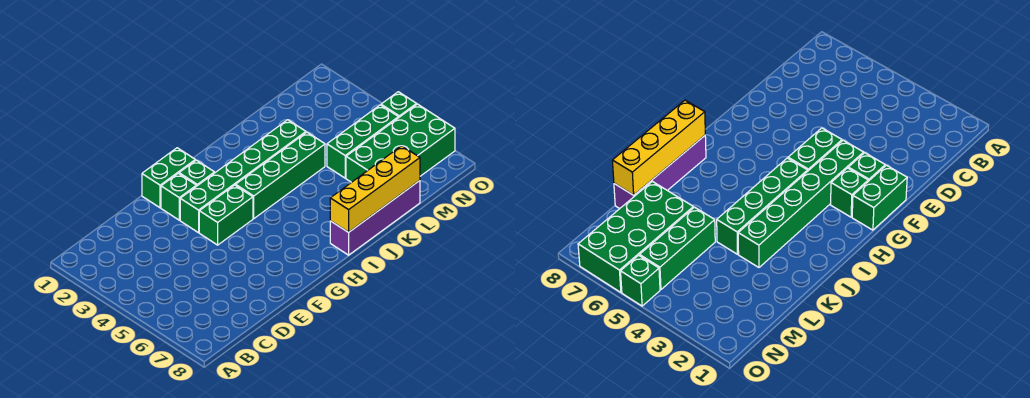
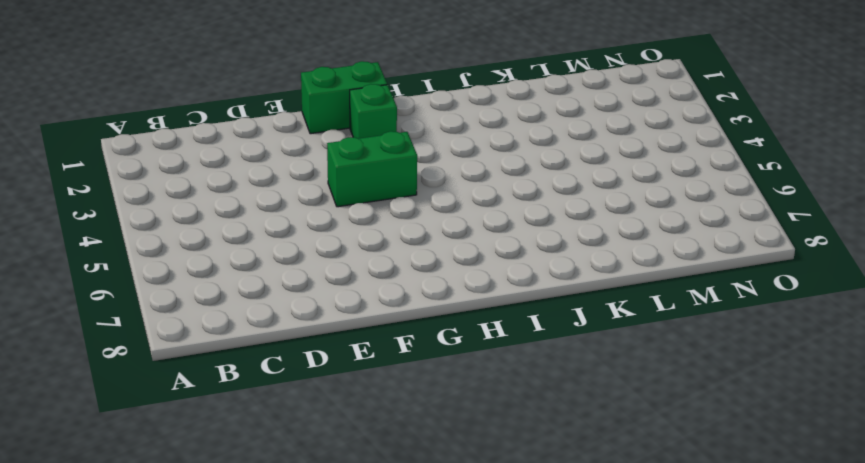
none -> green brick F2 level 1
none -> green brick F3:K3 level 1

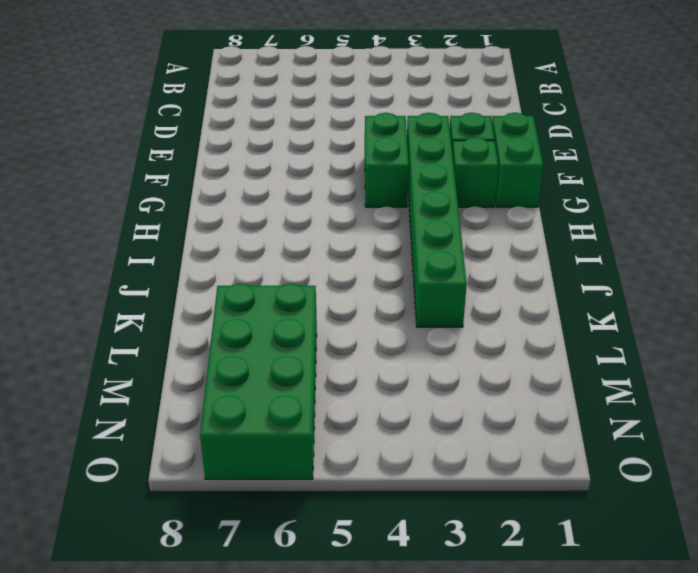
none -> green brick H4:K4 level 1
none -> purple brick I8:L8 level 1

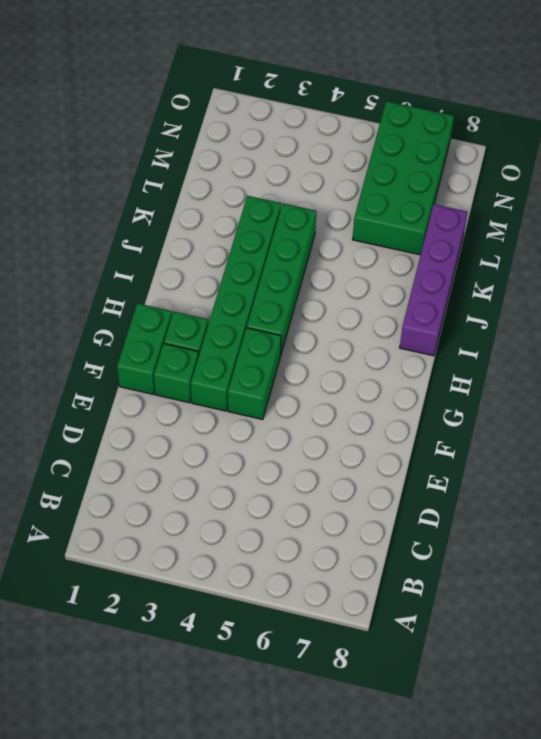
none -> green brick L5:N5 level 1
none -> green brick O5 level 1

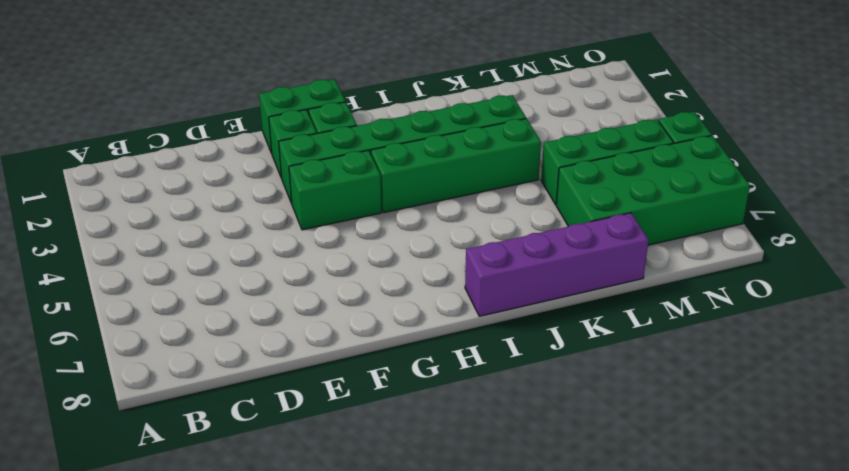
none -> yellow brick I8:L8 level 2

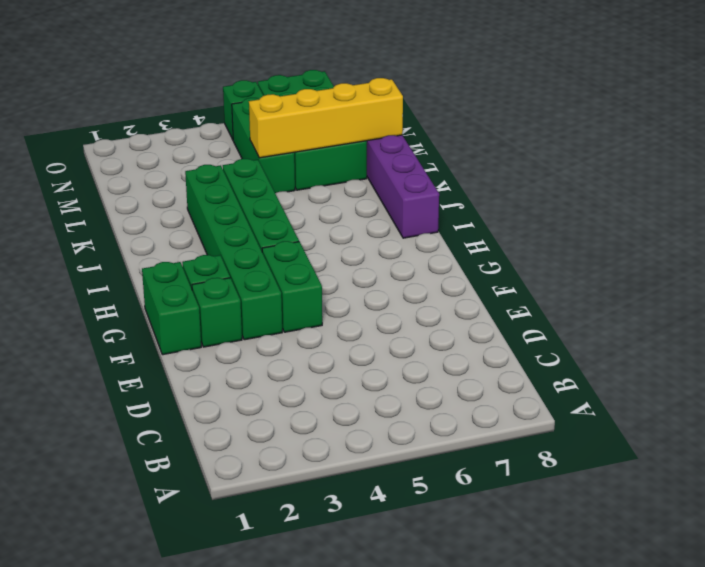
yellow brick L5:L8 level 2 -> yellow brick I8:L8 level 2

